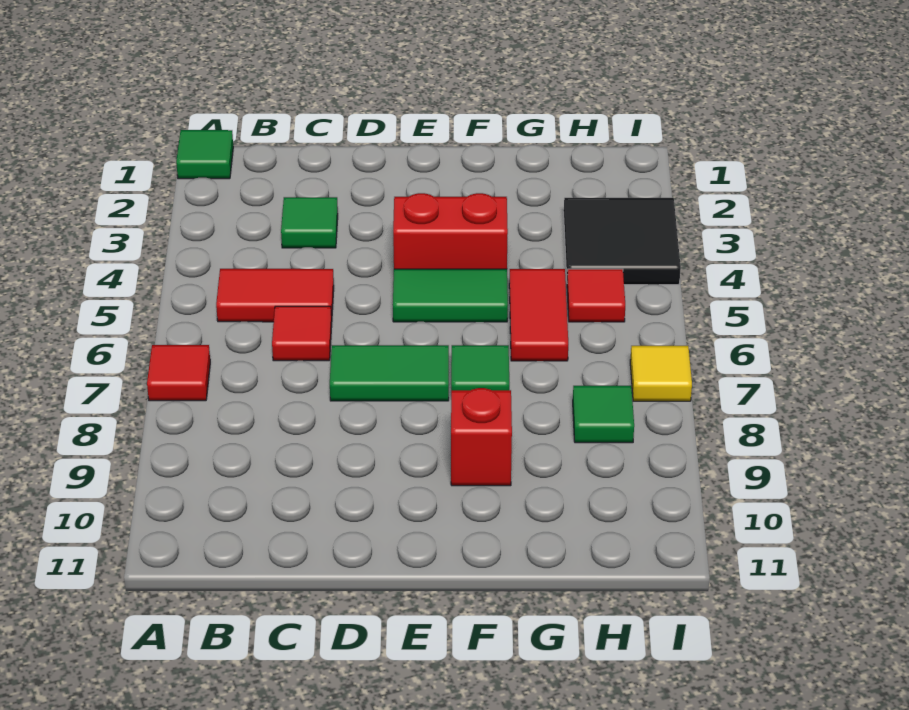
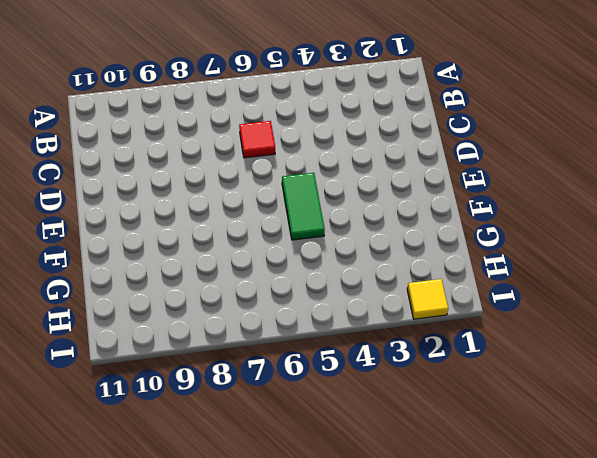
yellow tile I2 level 1 -> yellow tile I7 level 1
none -> green tile A1 level 1
none -> red tile A7 level 1
none -> red tile B5:C5 level 1

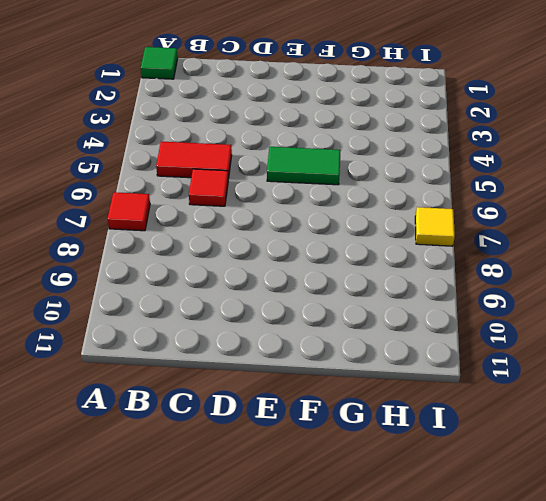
none -> green tile C3 level 1
none -> green tile D7:E7 level 1
none -> red brick E4:F4 level 1

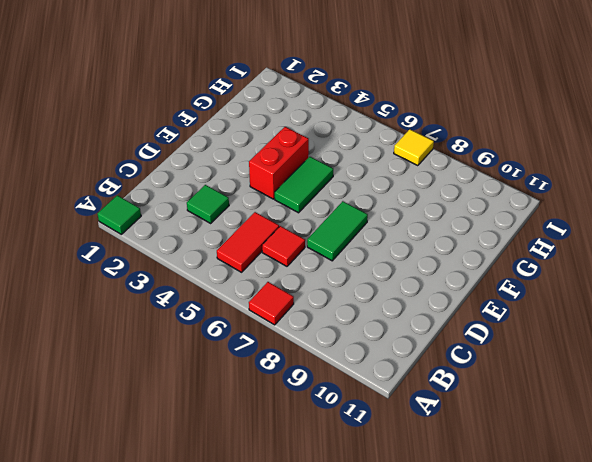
none -> green tile F7 level 1
none -> red brick F9 level 1
none -> red tile G5:G6 level 1

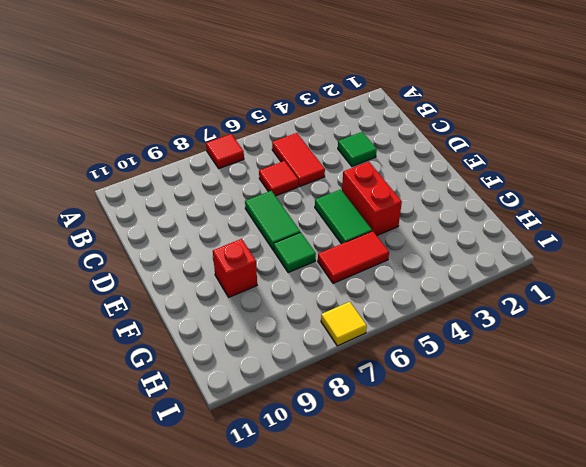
none -> green tile A1 level 1
none -> black tile H3:I4 level 1
none -> red tile H5 level 1

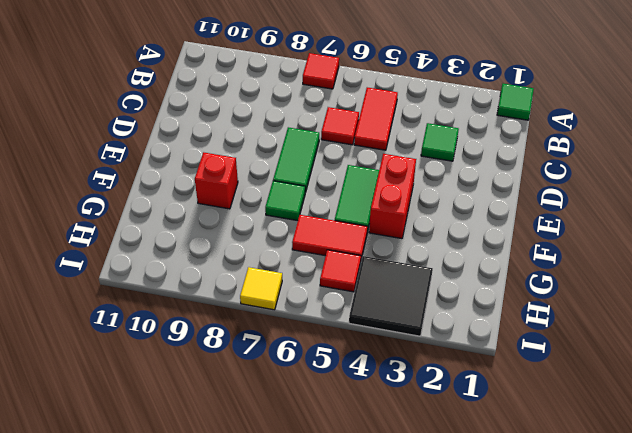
none -> green tile H8 level 1

